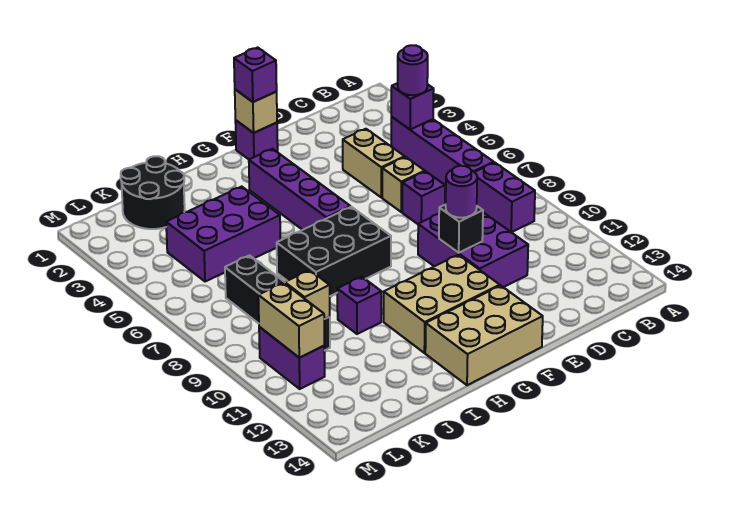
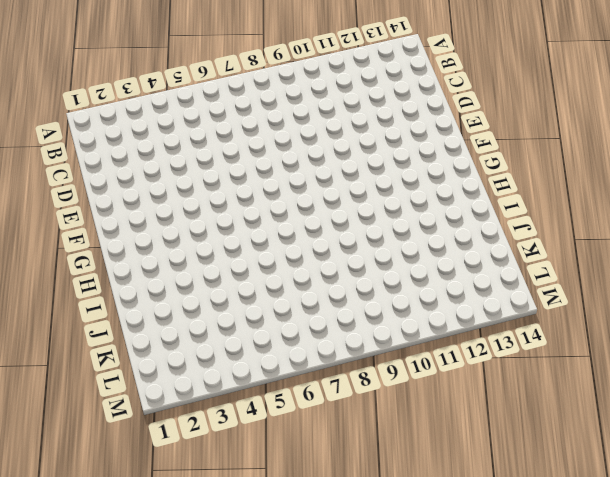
none -> purple brick B4:B7 level 1
none -> purple brick B8:B9 level 1
none -> tan brick D4:D5 level 1

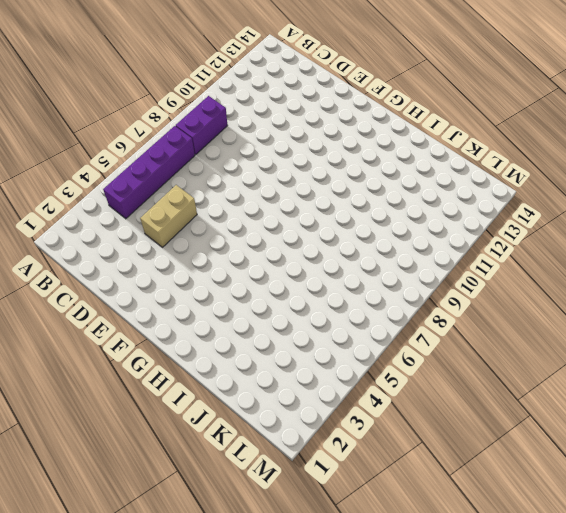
none -> tan brick D6 level 1
none -> purple brick D7 level 1
none -> purple brick D9:E11 level 1

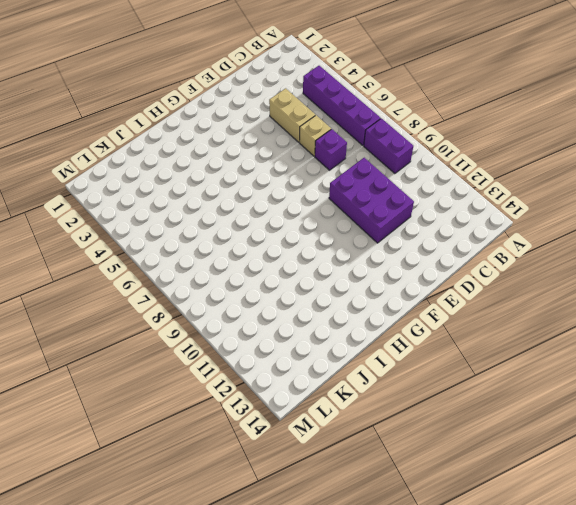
none -> purple brick F1 level 1
none -> tan brick F11:H12 level 1
none -> tan brick F13:H14 level 1

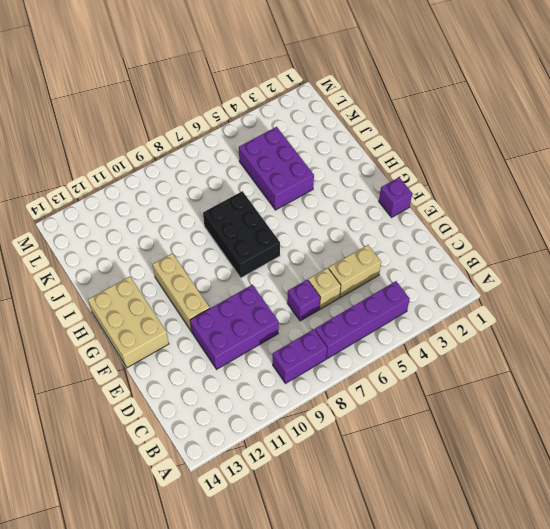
tan brick F11:H11 level 1 -> tan brick F11:H12 level 1
none -> purple brick G3:G6 level 1
none -> purple brick I10 level 1
none -> black round brick J1:K2 level 1

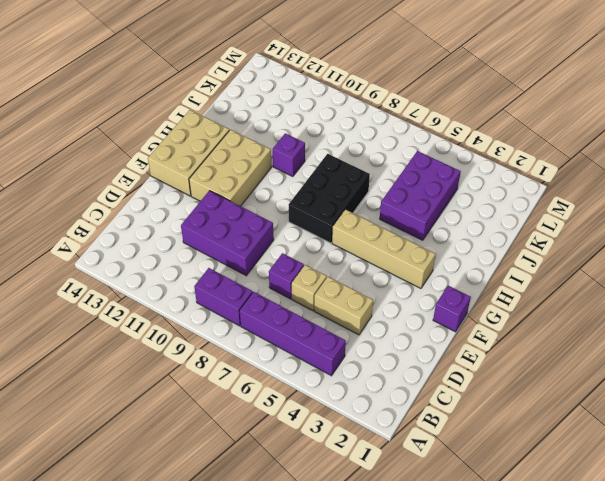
tan brick G3:G6 level 1 -> purple brick G3:G6 level 1
none -> black round brick J1:K2 level 1
none -> black brick K7:K10 level 1
none -> purple brick L10:L11 level 1

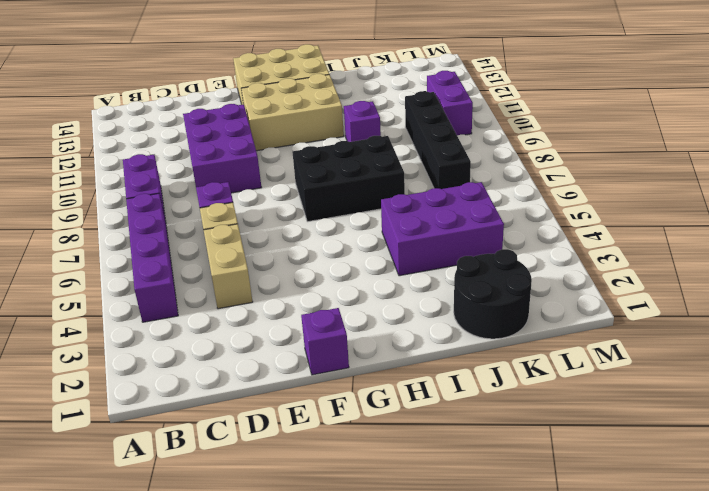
none -> purple brick G3:G6 level 1
none -> purple brick B4 level 2
none -> black brick E10 level 2

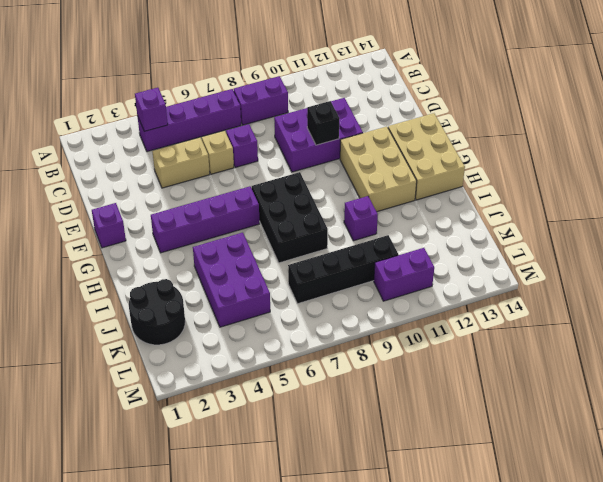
none -> tan brick F1 level 2
none -> tan brick K10 level 2
none -> tan brick L10:L11 level 2

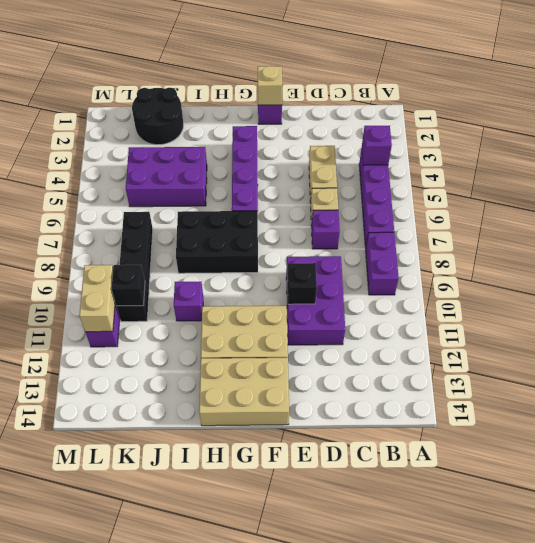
black brick K10 level 2 -> tan brick K10 level 2
none -> purple round brick B4 level 3
none -> purple round brick E10 level 3
none -> purple brick F1 level 3

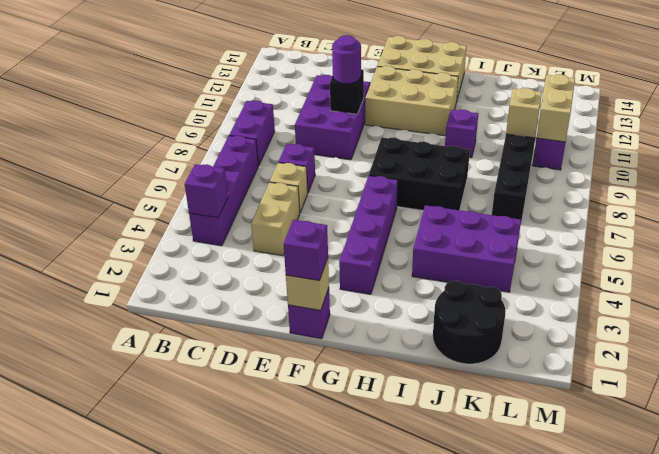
none -> purple round brick B4 level 3

